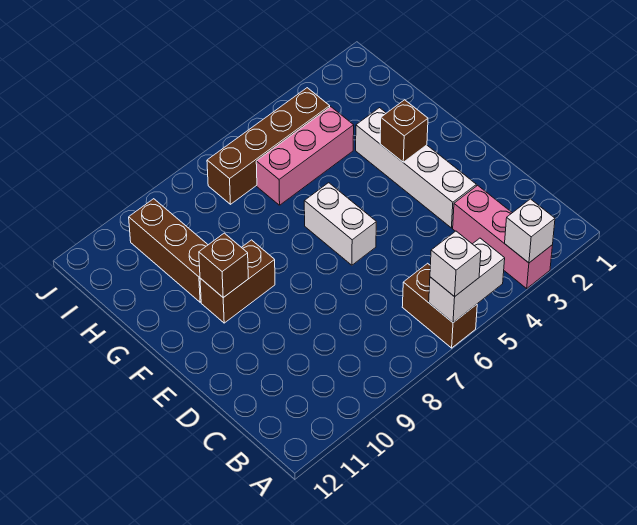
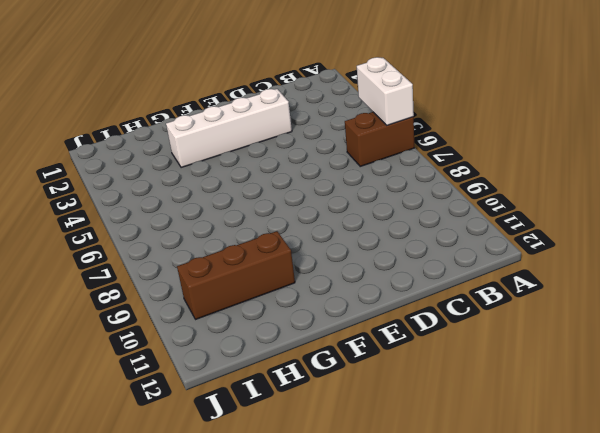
none -> pink brick A3:C3 level 1
none -> white brick E6:F6 level 1
none -> brown brick F9:F10 level 1

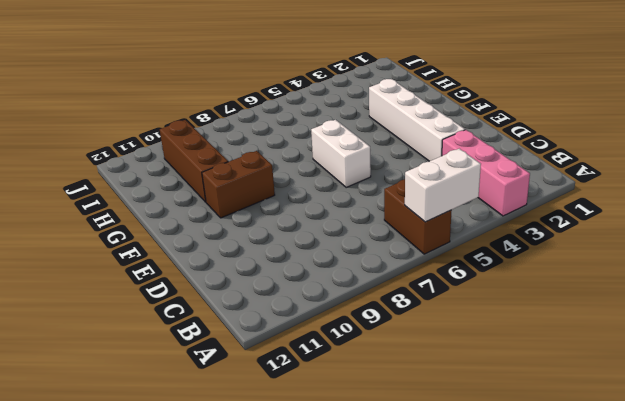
none -> pink brick H4:H6 level 1
none -> brown brick I4:I7 level 1
none -> white brick A3 level 2

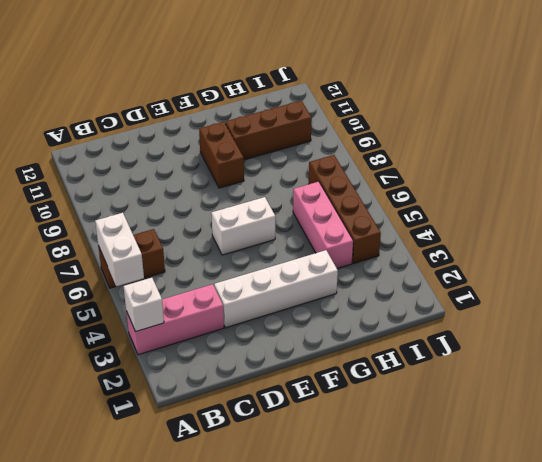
none -> brown brick F3 level 2
none -> brown brick F10 level 2
none -> white brick A6 level 3

